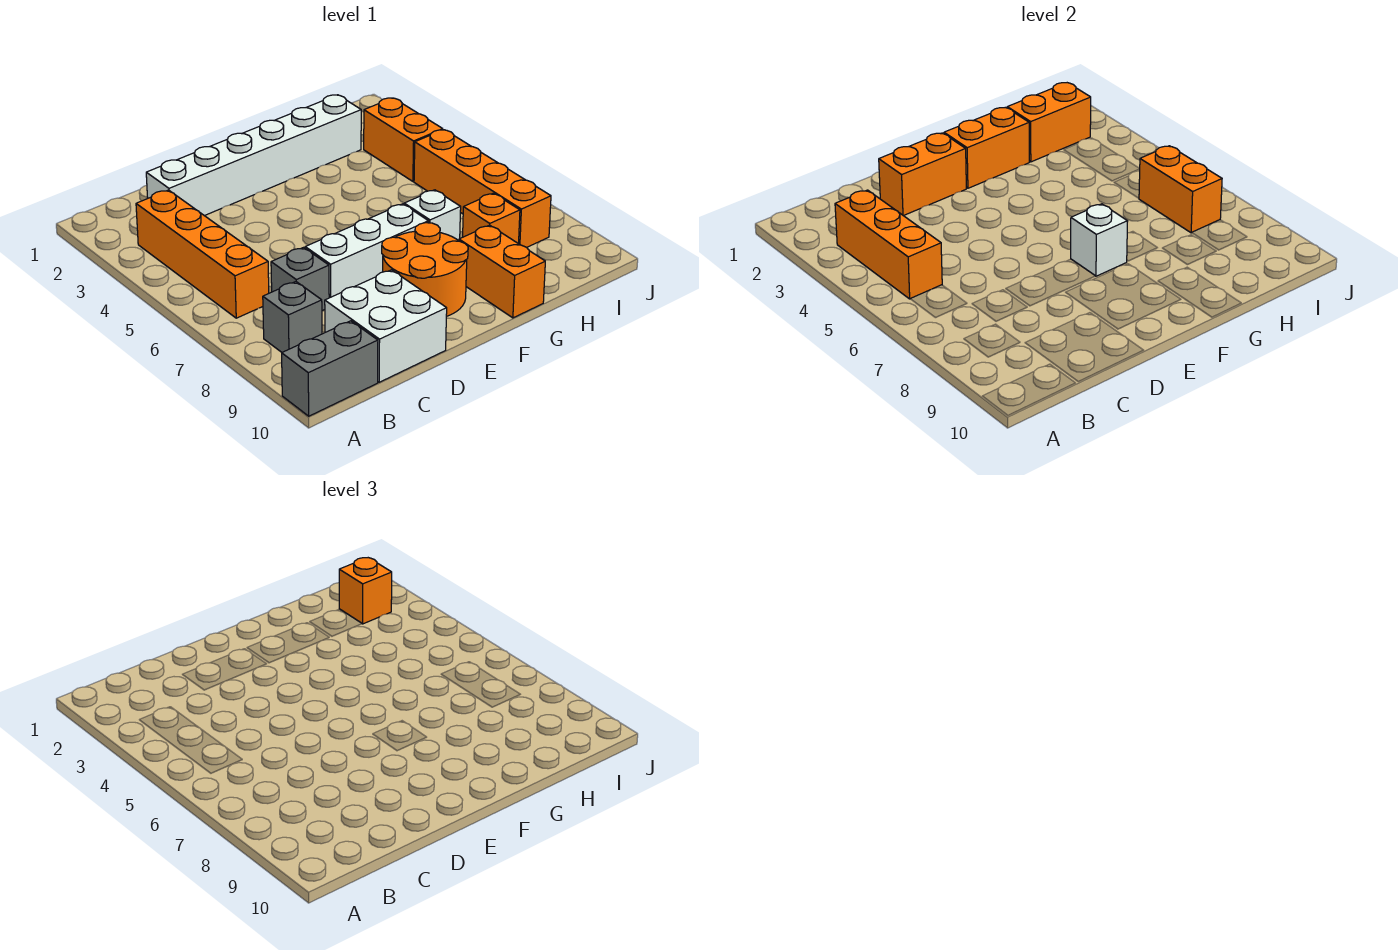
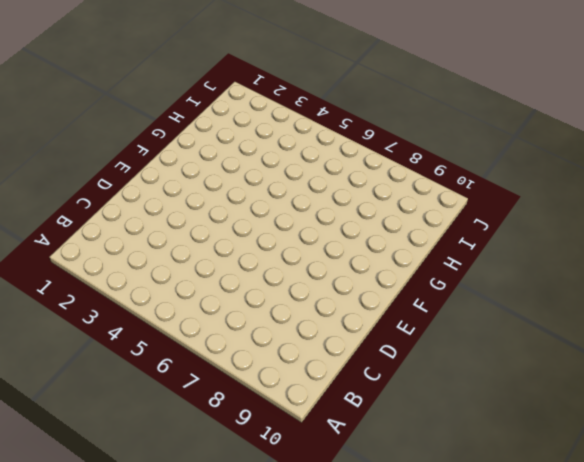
none -> grey brick A10:B10 level 1
none -> orange brick B3:B6 level 1
none -> grey brick B8 level 1

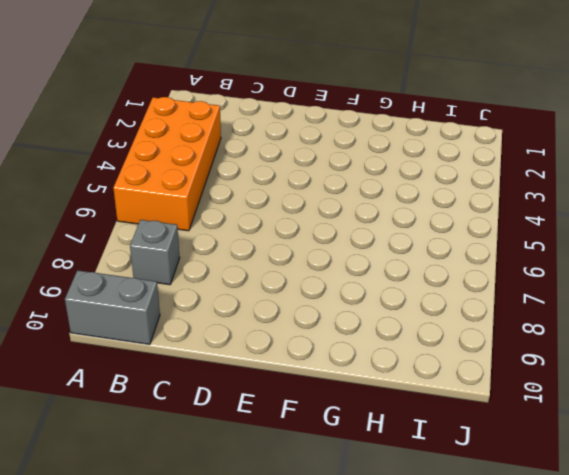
orange brick A3:B6 level 1 -> orange brick B3:B6 level 1
none -> white brick C2:H2 level 1
none -> grey brick C7 level 1
none -> white brick C9:D10 level 1

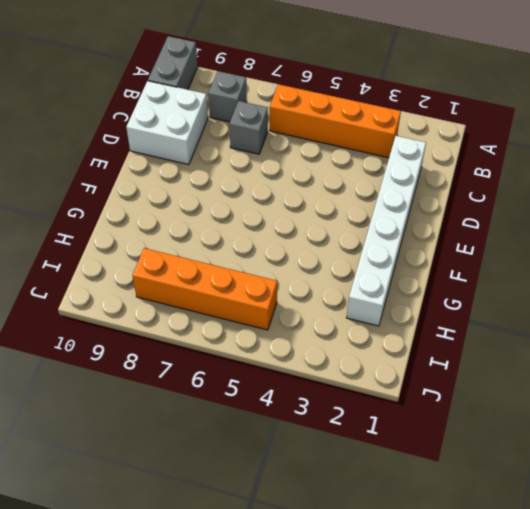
none -> white brick D7:F7 level 1
none -> orange round brick E8:F9 level 1
none -> white brick G7 level 1

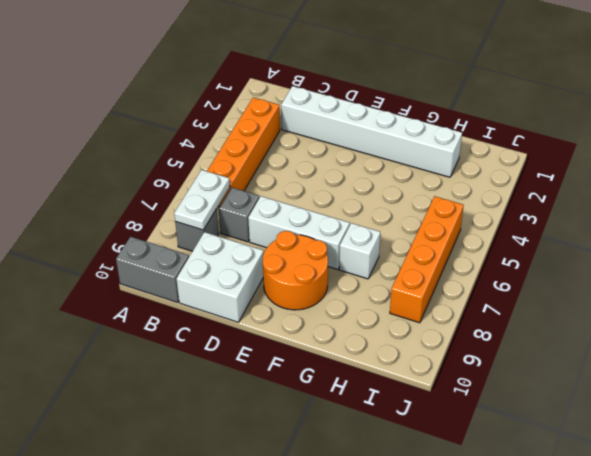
white plate B7:B8 level 2 -> none
none -> orange brick G9:G10 level 1
none -> orange brick H8 level 1
none -> orange brick I3:I4 level 1

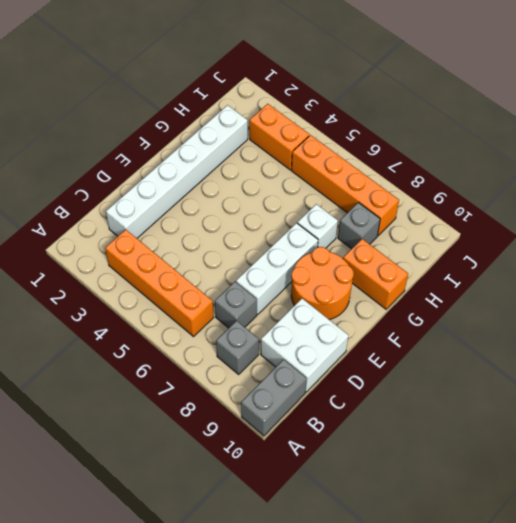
grey brick H8 level 1 -> orange brick H8 level 1
none -> orange brick B3:B5 level 2
none -> orange brick D2:E2 level 2
none -> orange brick F2:G2 level 2

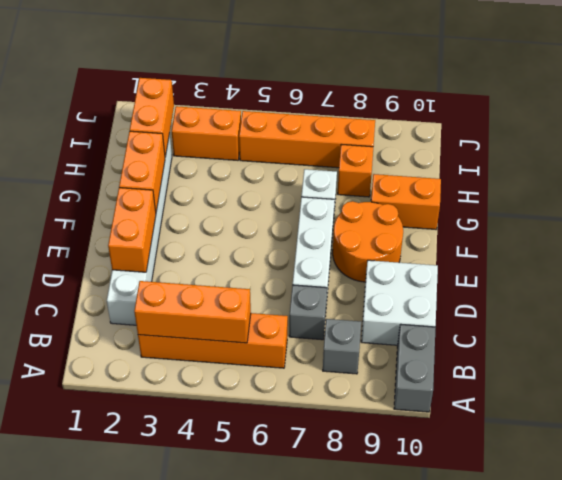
none -> white brick F7 level 2
none -> orange brick I6:I7 level 2
none -> orange brick I2 level 3

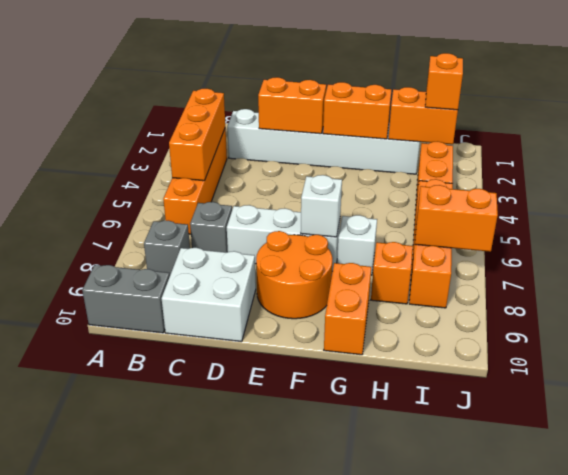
orange brick I7:J7 level 2 -> orange brick I6:I7 level 2

